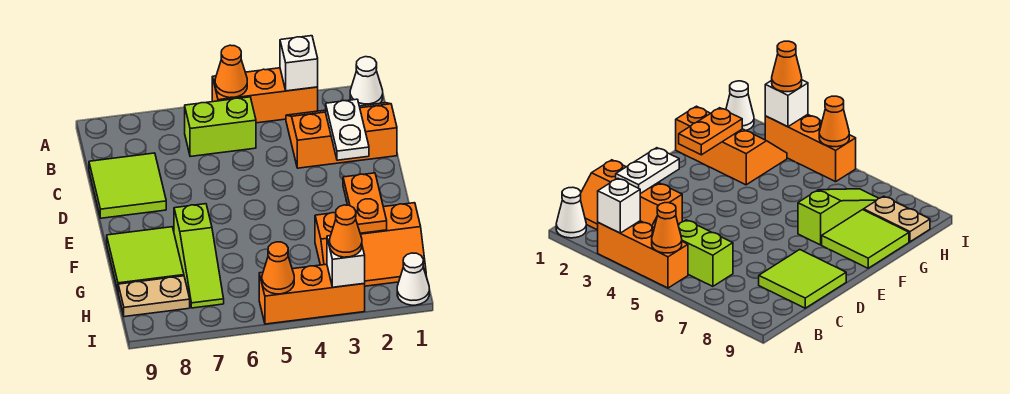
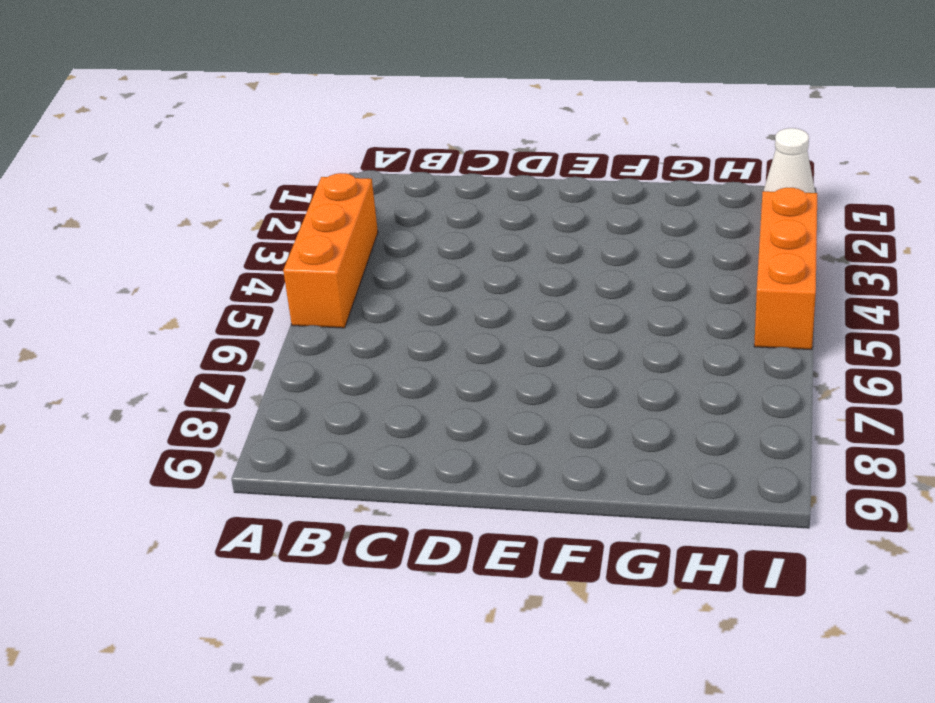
none -> white cone A1 level 1
none -> orange slope B1:C3 level 1 top C
none -> lime brick B5:B6 level 1

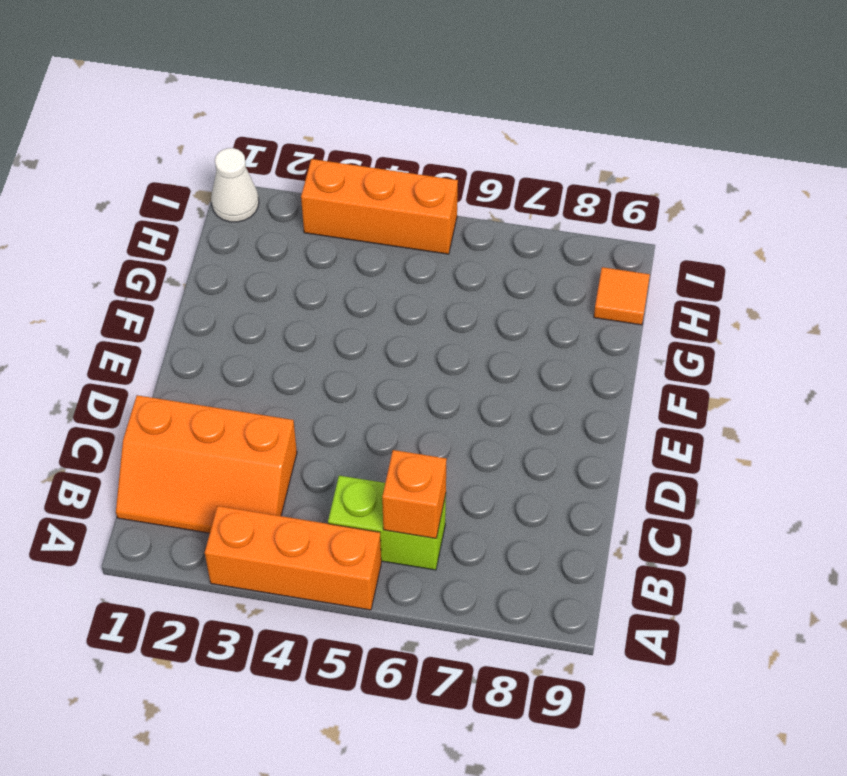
orange brick B6 level 2 -> none
orange tile H9 level 1 -> tan plate H8:H9 level 1
none -> white cone A1 level 1
none -> lime tile C8:D9 level 1
none -> lime slope F7:H7 level 1 top F

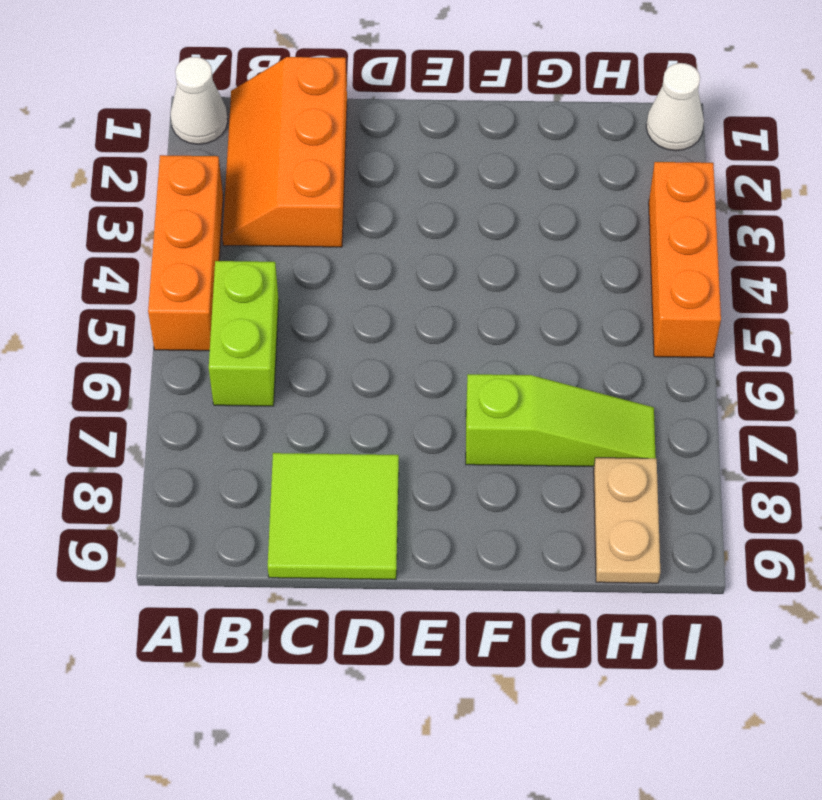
none -> lime tile F8:G9 level 1
none -> orange slope G1:H3 level 1 top G
none -> white brick A3 level 2

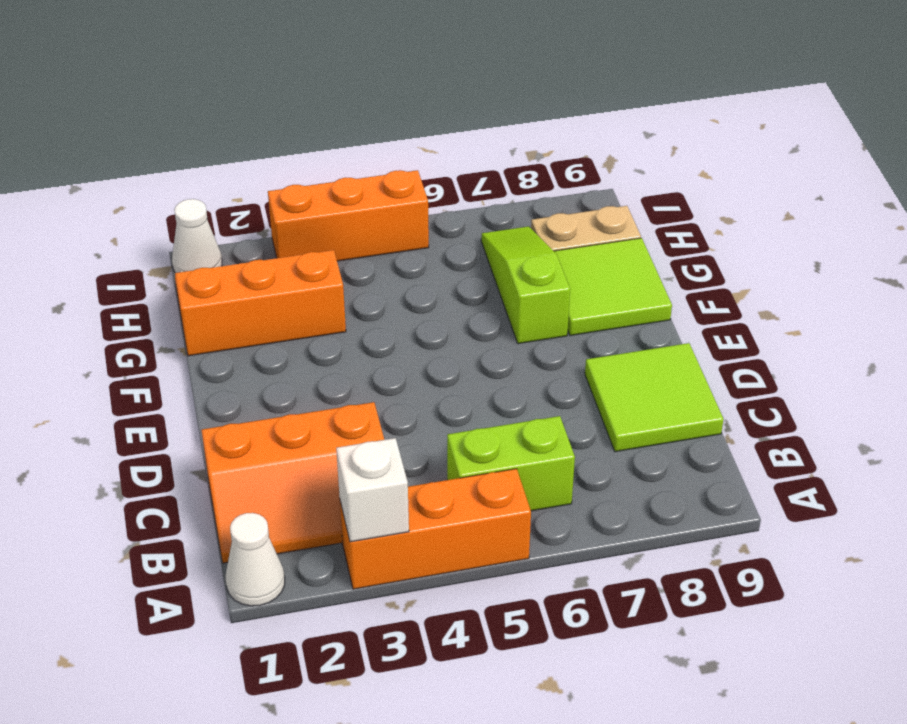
none -> orange cone A5 level 2
none -> white plate C2:D2 level 2
none -> orange plate F2:G2 level 2

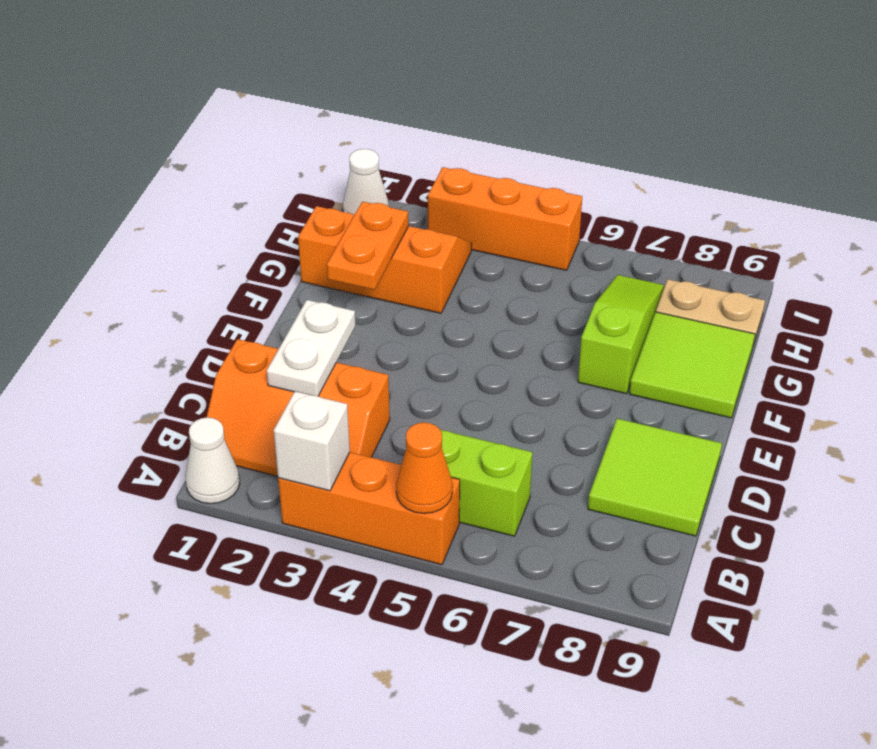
none -> white brick I3 level 2
none -> orange cone I5 level 2
none -> orange cone I3 level 3

